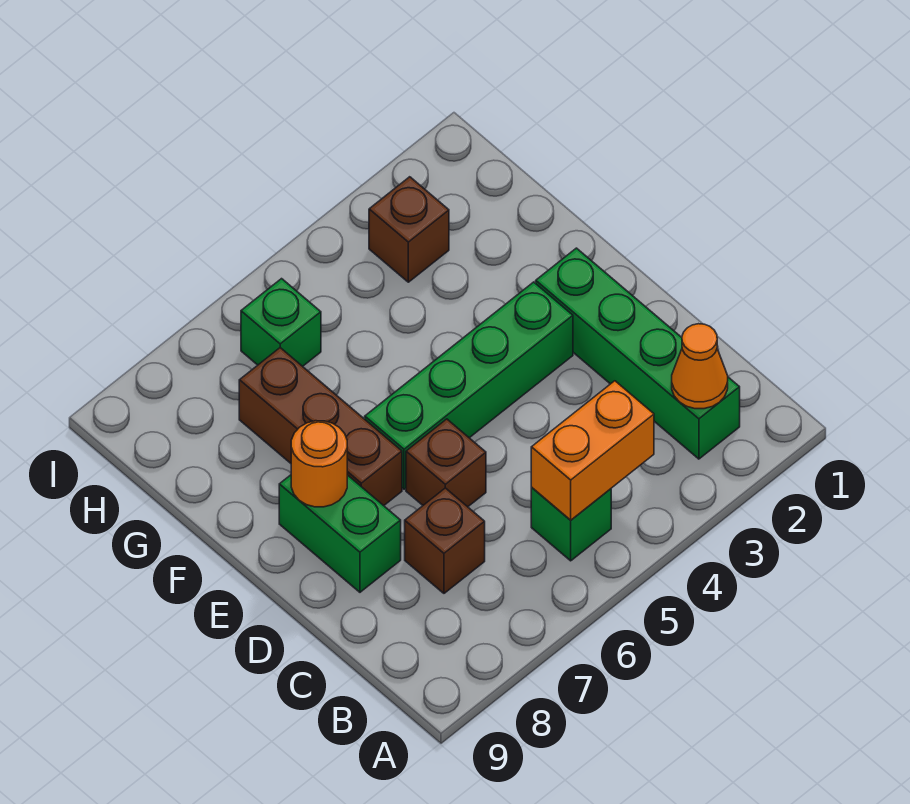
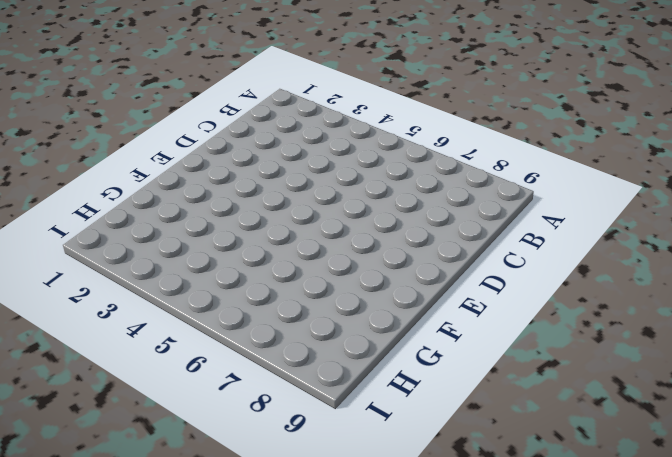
none -> green brick B2:E2 level 1
none -> green brick B5 level 1
none -> brown brick C7 level 1

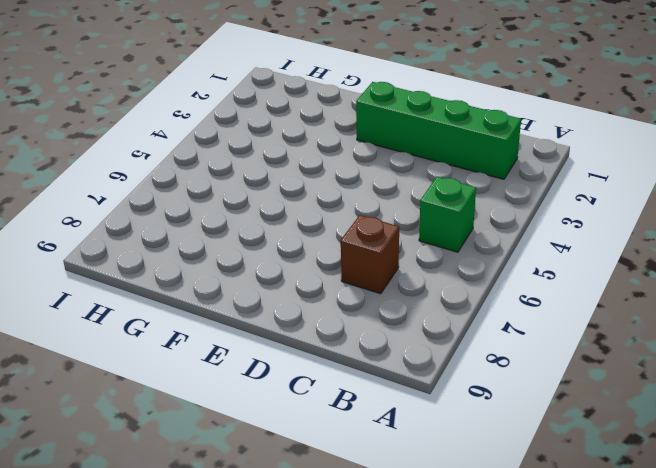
none -> brown brick D6 level 1
none -> green brick D8:E8 level 1
none -> green brick E3:E6 level 1

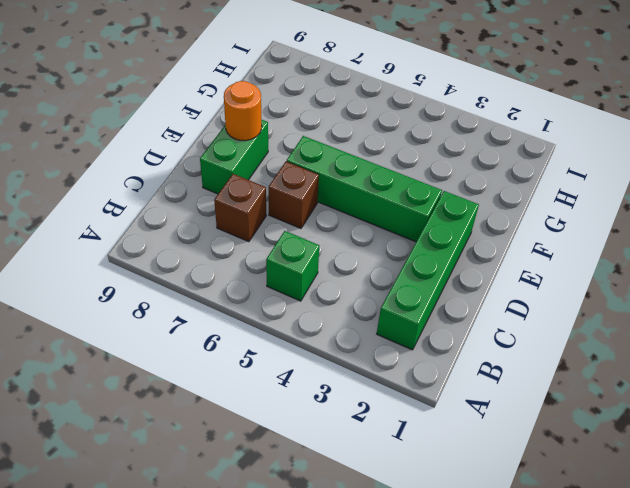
none -> brown brick E7:G7 level 1
none -> brown brick H3 level 1
none -> green brick H6 level 1

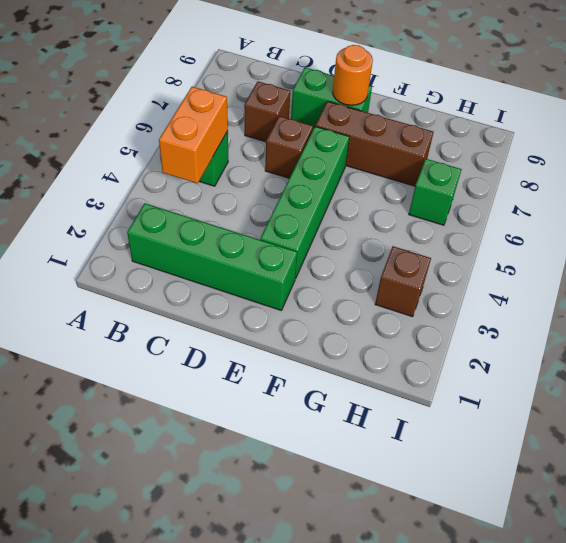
none -> orange cone B2 level 2

